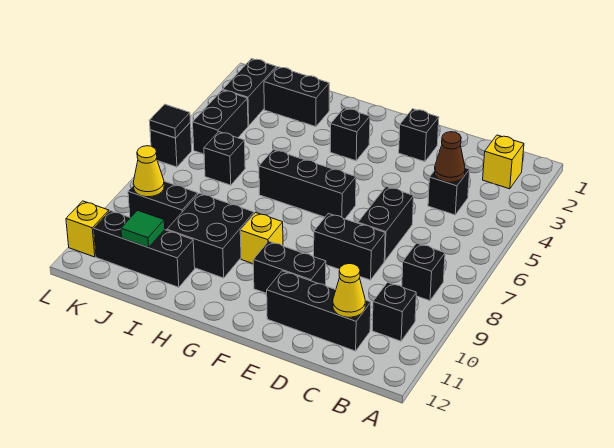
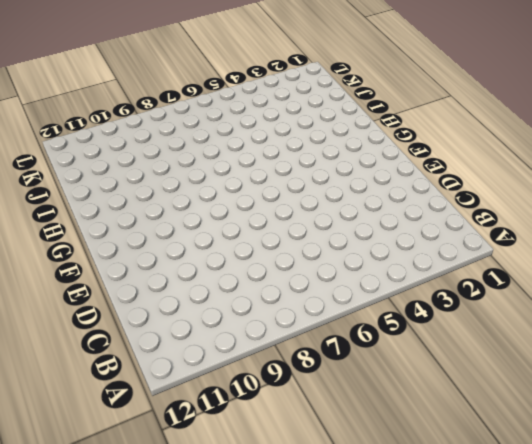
none -> yellow brick B2 level 1
none -> black brick B8 level 1
none -> black brick B10 level 1

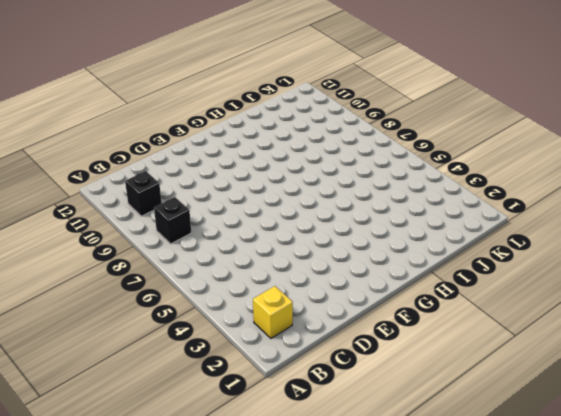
none -> black brick C4 level 1
none -> black brick C11:E11 level 1
none -> black brick D6:D7 level 1

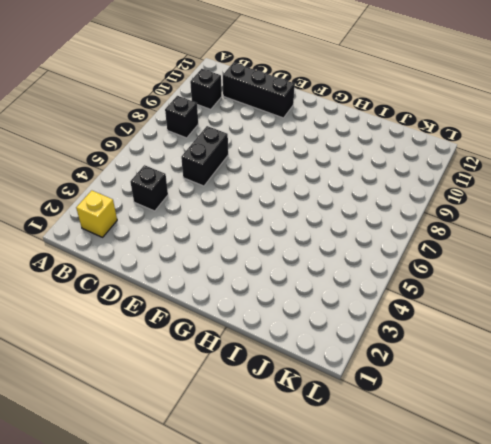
none -> black brick D8:E8 level 1
none -> black brick E2 level 1
none -> black brick E10:F10 level 1

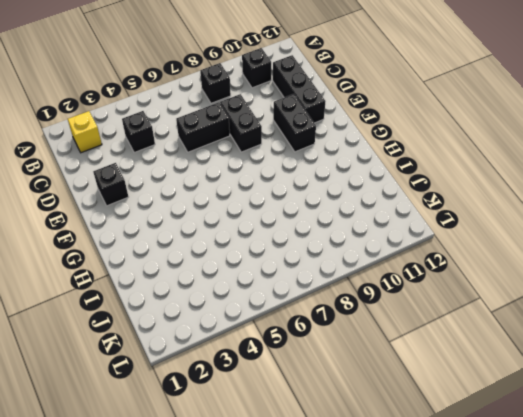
none -> black brick F6:H6 level 1
none -> black brick G3 level 1
none -> yellow brick G9 level 1

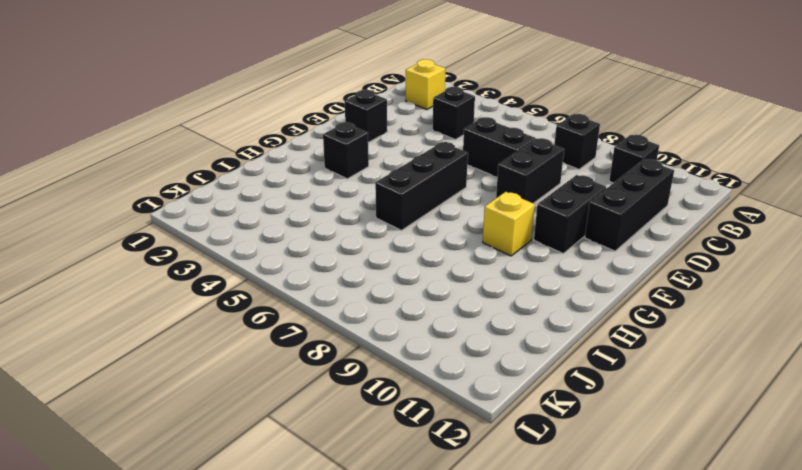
none -> black brick H9:I10 level 1
none -> black brick I2:J2 level 1
none -> black brick I11:K11 level 1

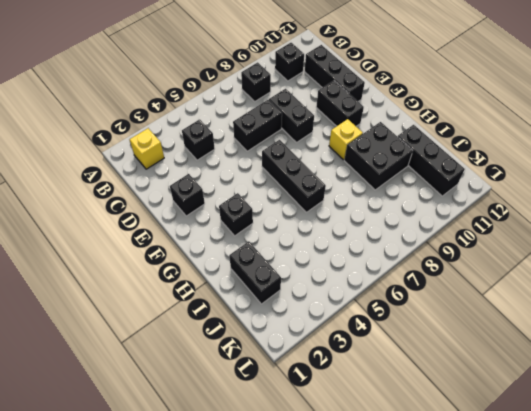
none -> black brick J6 level 1
none -> black brick J9:K9 level 1
none -> black brick K2:K3 level 1

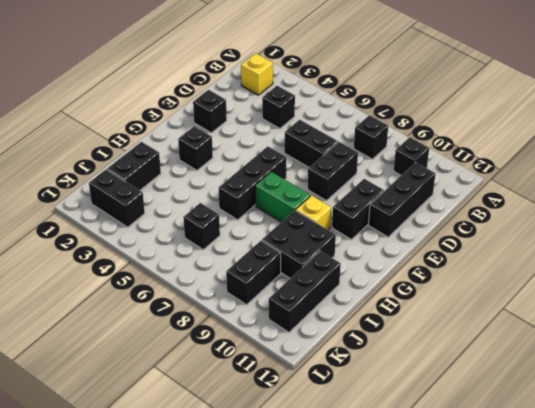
green brick G7:G8 level 1 -> none
none -> black brick K4:K5 level 1
none -> black brick L6 level 1
none -> yellow brick L11 level 1

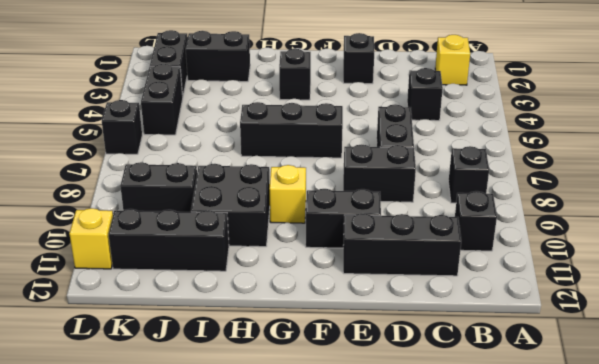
none -> black brick J6 level 1
none -> brown cone C4 level 2
none -> yellow cone C11 level 2

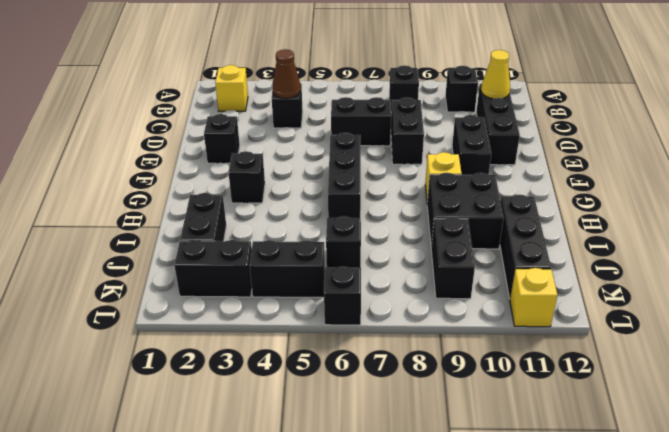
none -> green tile J11 level 2
none -> yellow cone K9 level 2
none -> black tile L6 level 2

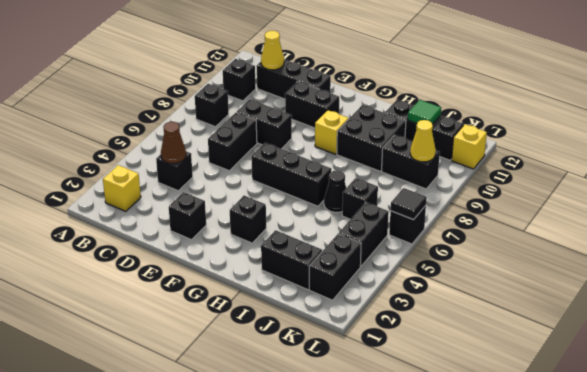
black cone I6 level 1 -> none

